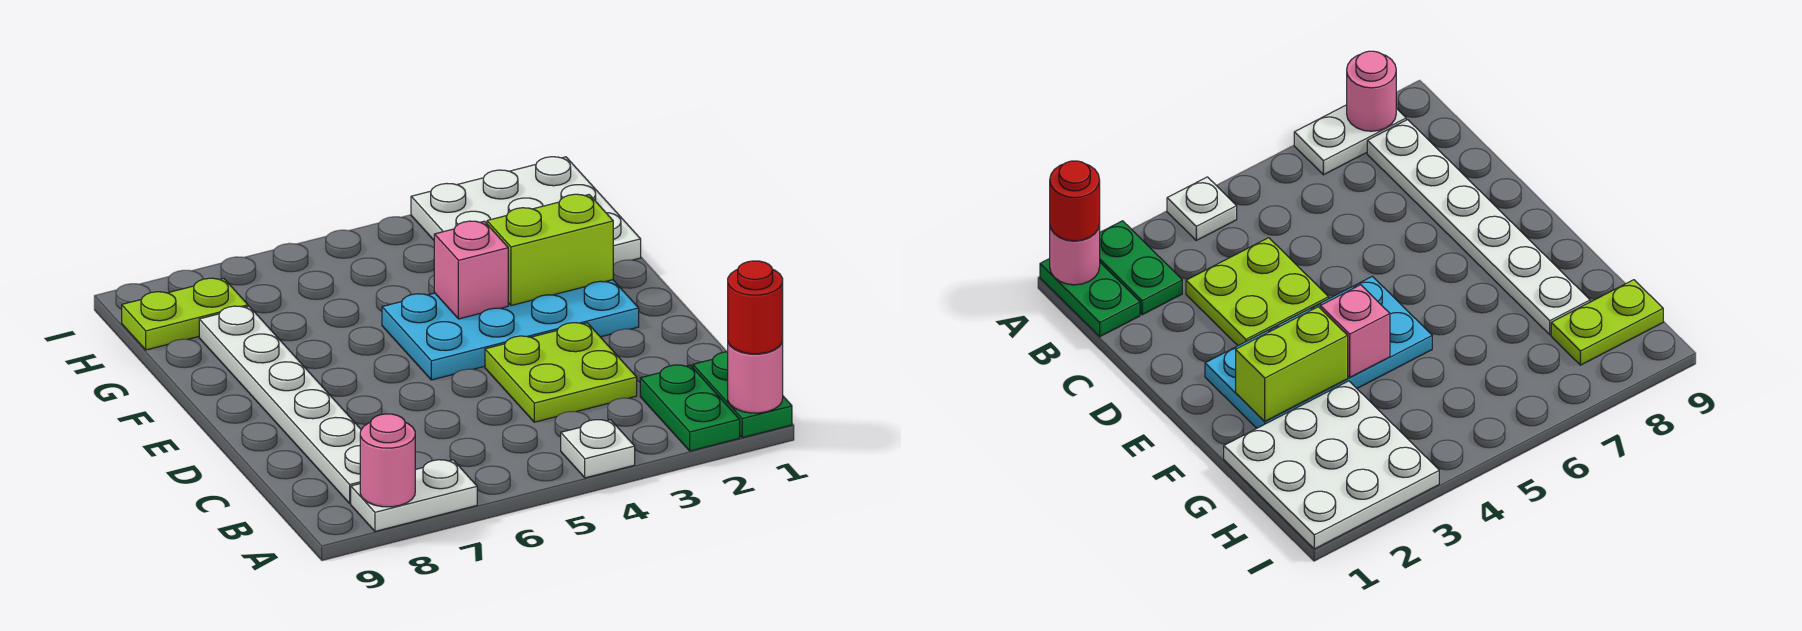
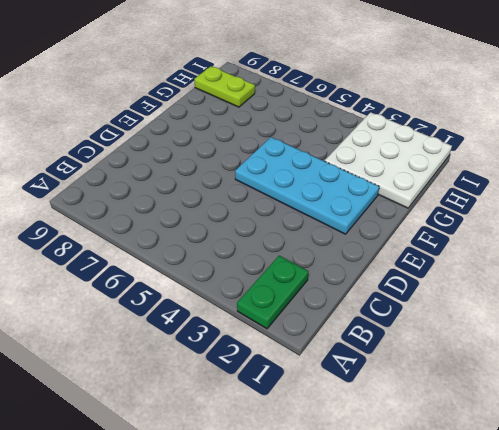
none -> green plate A1:B1 level 1
none -> white plate A4 level 1
none -> white plate A7:A8 level 1

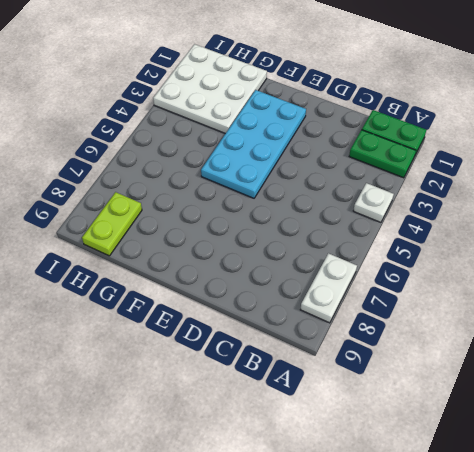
none -> white plate B8:G8 level 1
none -> lime plate C3:D4 level 1
none -> pink round brick A1 level 2

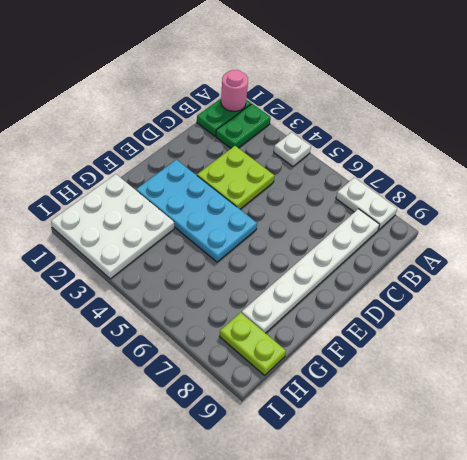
none -> pink round brick A8 level 2
none -> lime brick F2:F3 level 2
none -> pink brick F4 level 2

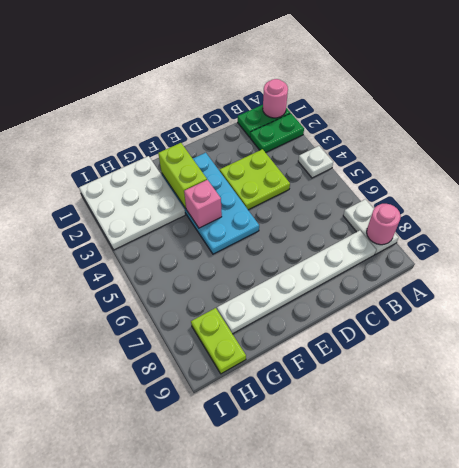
none -> red round brick A1 level 3

